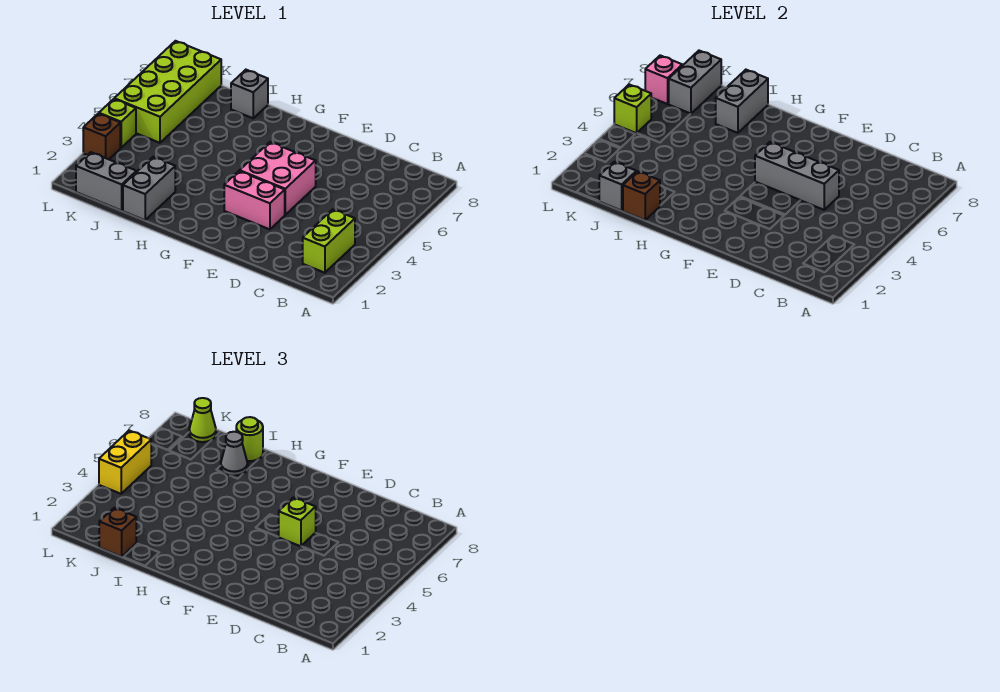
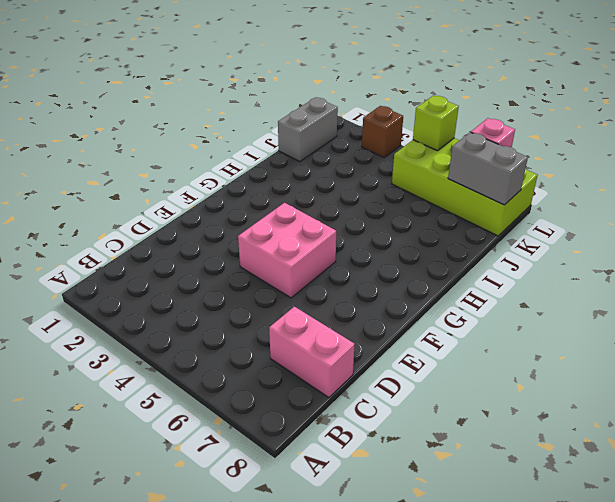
pink brick C7:C8 level 1 -> pink brick E3:F3 level 1
none -> lime brick B2:B3 level 1
none -> grey brick I1:I2 level 1
none -> grey brick I8 level 1

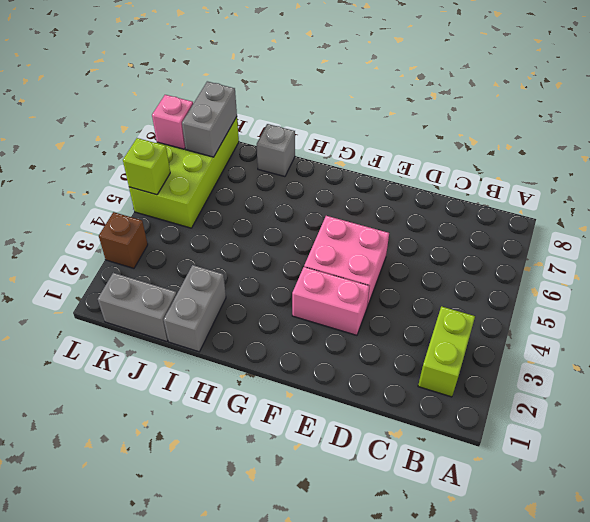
none -> lime brick L4 level 1
none -> grey brick D5:F5 level 2
none -> brown brick I1 level 2

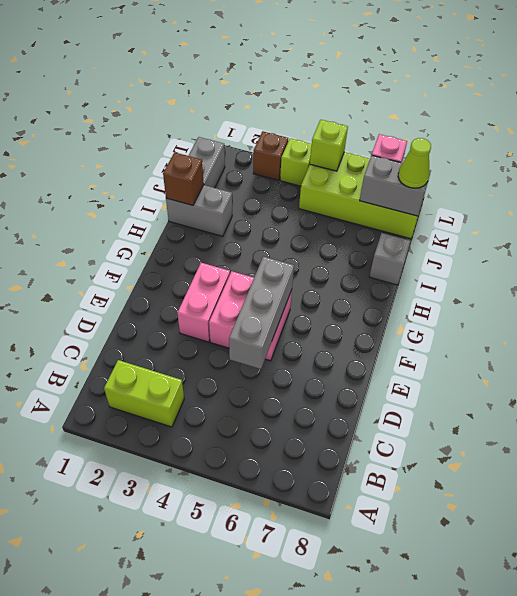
none -> grey brick I7:I8 level 2
none -> grey brick J1 level 2
none -> lime brick E5 level 3

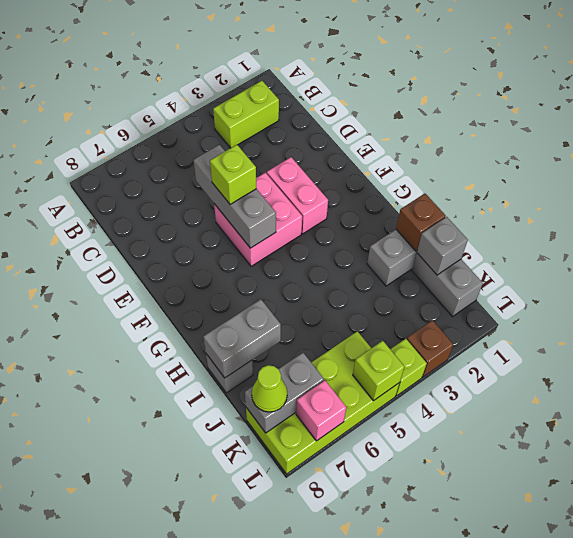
none -> grey cone I7 level 3
none -> lime round brick I8 level 3
none -> brown brick J1 level 3

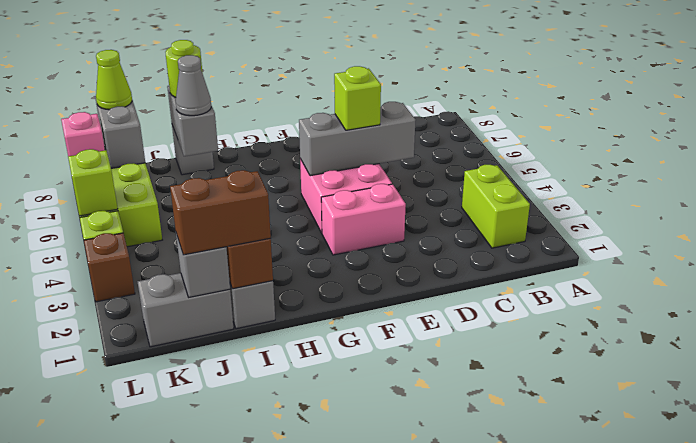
brown brick I1:J1 level 3 -> brown brick J1 level 3
none -> yellow brick L4:L5 level 3

